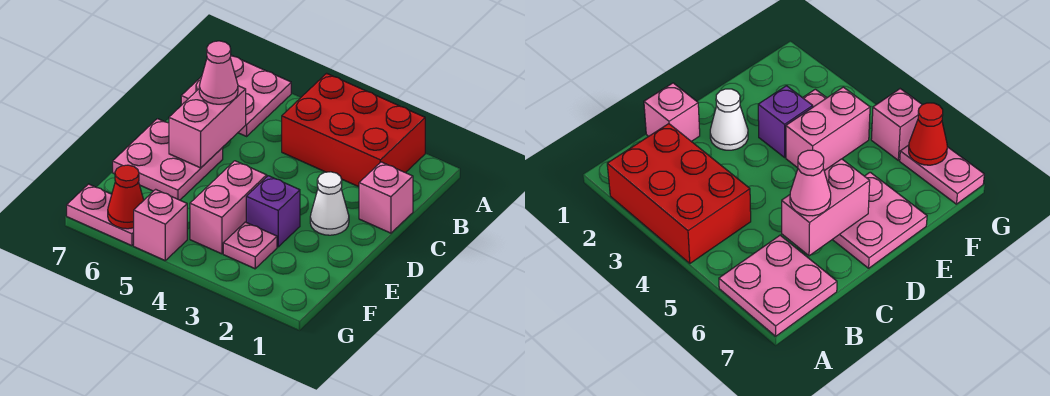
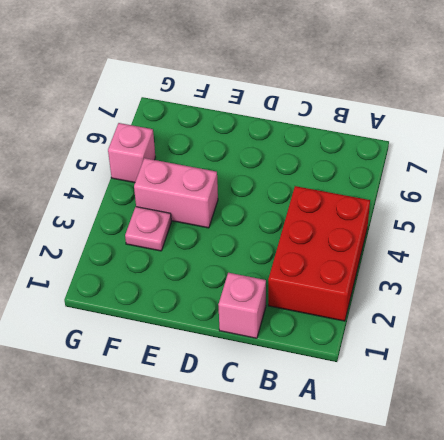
none -> pink plate A6:B7 level 1
none -> white cone D2 level 1
none -> pink plate D6:E7 level 1

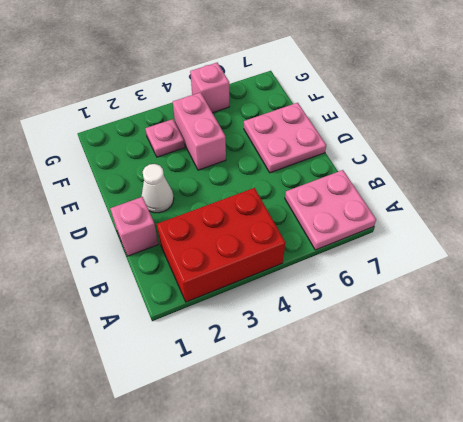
none -> purple brick E3 level 1
none -> pink plate G6:G7 level 1
none -> pink brick C6:D6 level 2

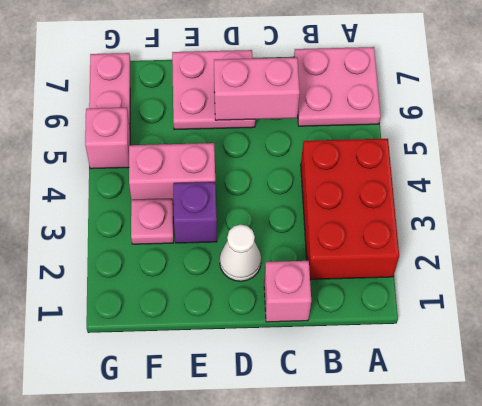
none -> red cone G6 level 2
none -> pink cone C6 level 3

